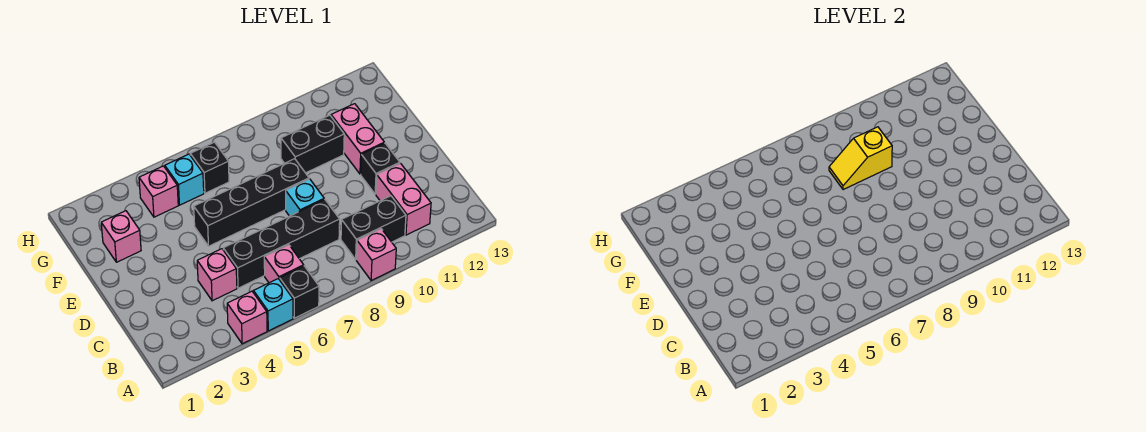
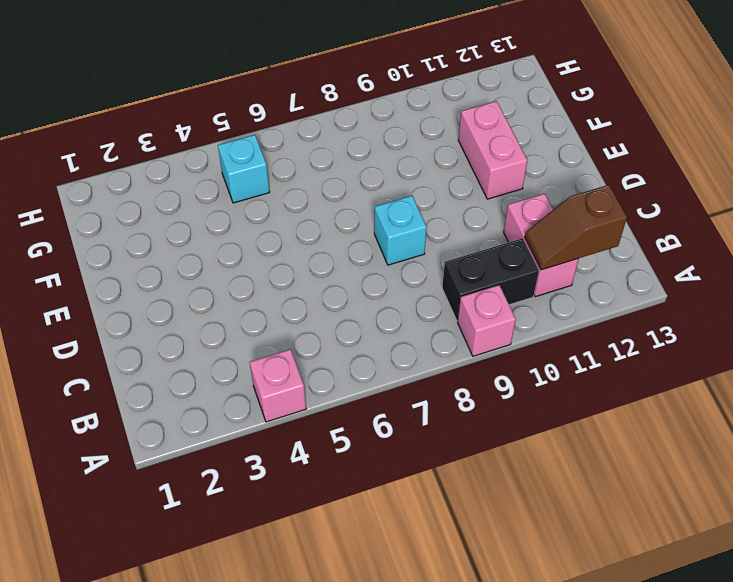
brown slope B11:B12 level 2 top 12 -> none
none -> cyan brick A5 level 1
none -> black brick A6 level 1
none -> pink brick B6 level 1

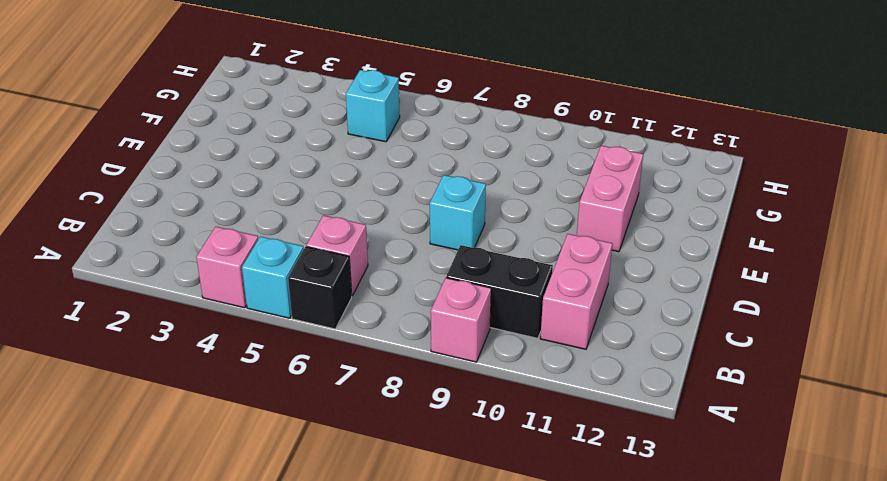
none -> pink brick C4 level 1
none -> black brick C5:C8 level 1
none -> black brick D11 level 1

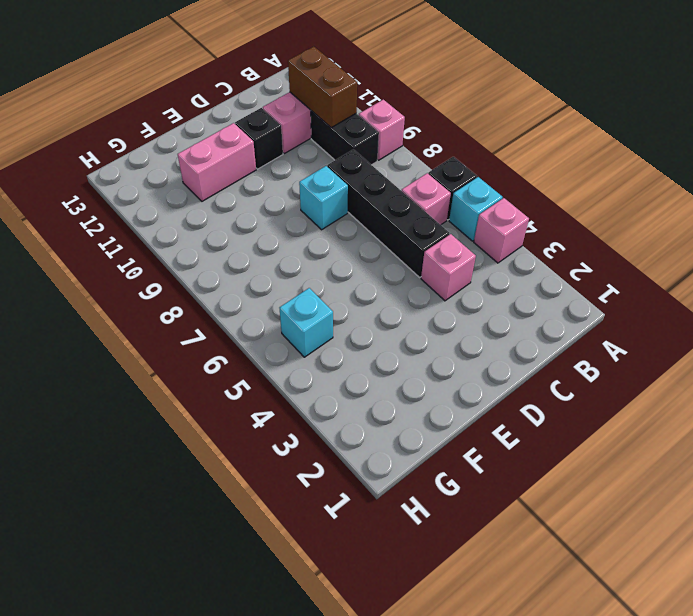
brown brick B10:B11 level 2 -> none
none -> black brick E5:E8 level 1
none -> pink brick F2 level 1
none -> black brick F9:F10 level 1

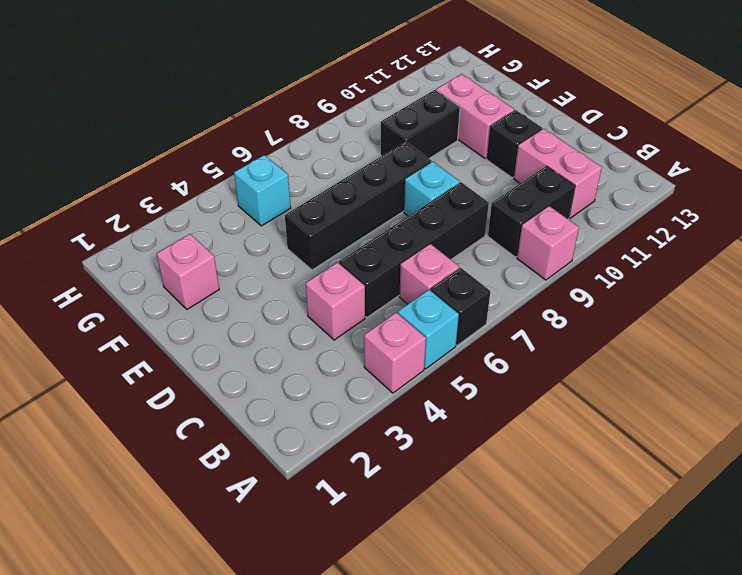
none -> pink brick G4 level 1
none -> black brick G6 level 1
none -> yellow slope F8:F9 level 2 top 9

